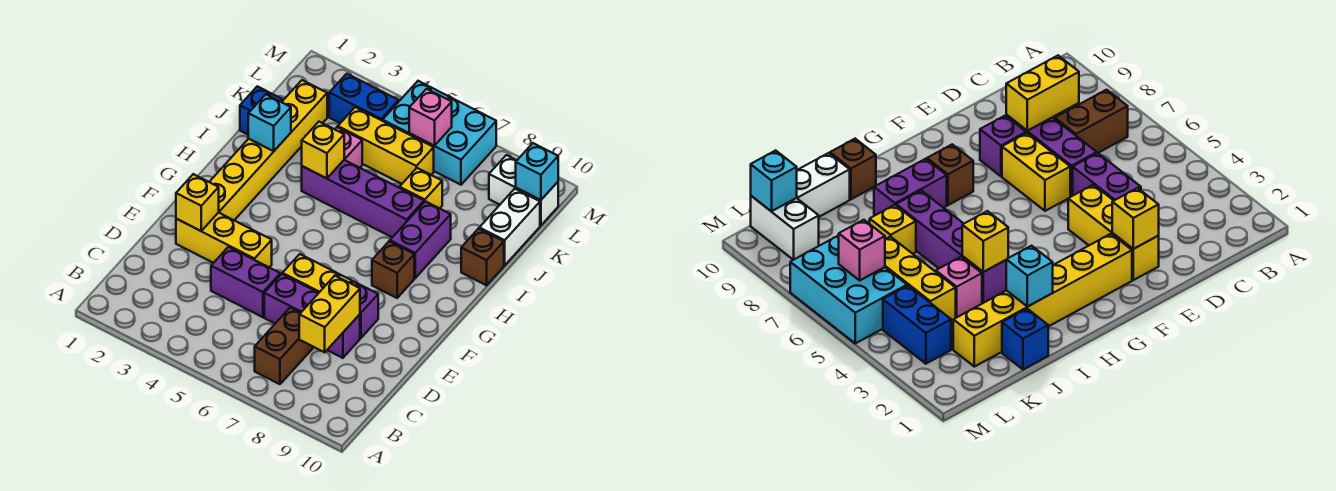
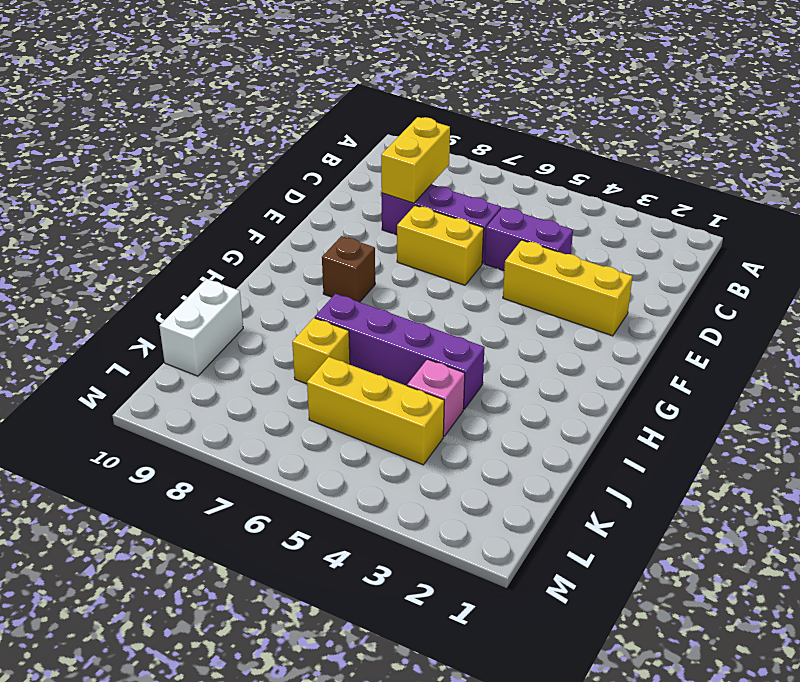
none -> brown brick B7:C7 level 1
none -> purple brick E8 level 1
none -> yellow brick F2:K2 level 1

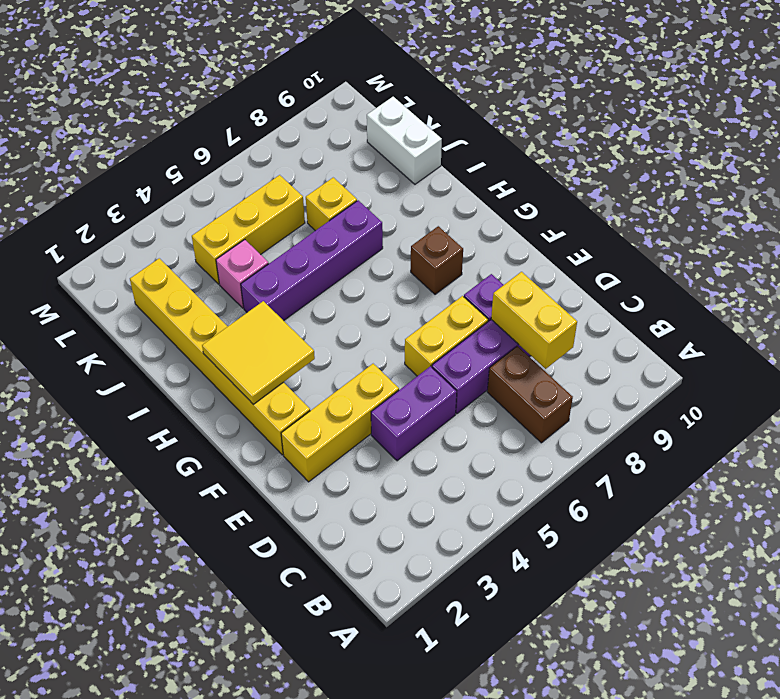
yellow tile G2:H3 level 2 -> none
none -> purple brick H8:I8 level 1
none -> brown brick I10 level 1
none -> blue brick J1 level 1

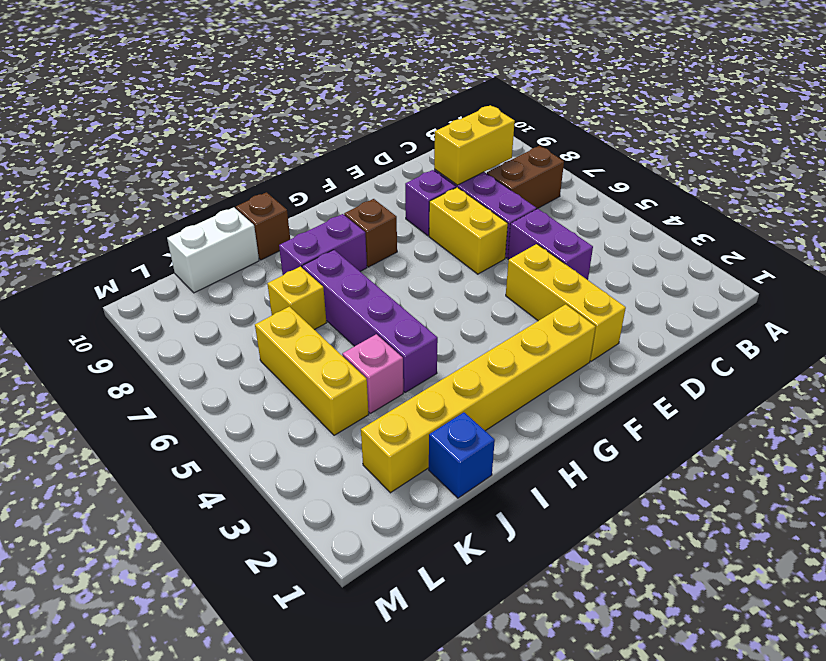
none -> blue brick L3:L4 level 1
none -> cyan brick L5:M7 level 1
none -> white brick L9:L10 level 1

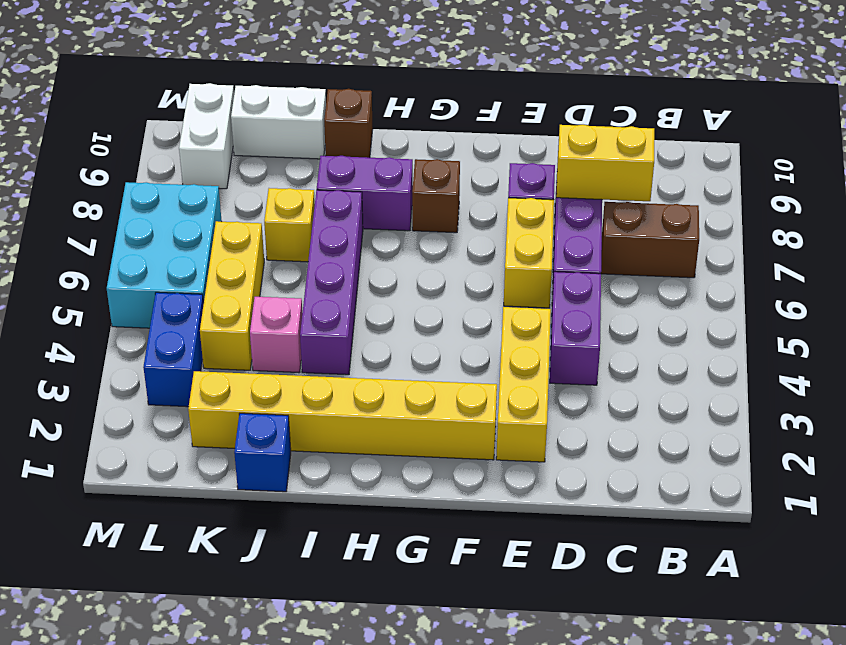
none -> yellow brick E2 level 2
none -> cyan brick I2 level 2
none -> yellow brick I4 level 2

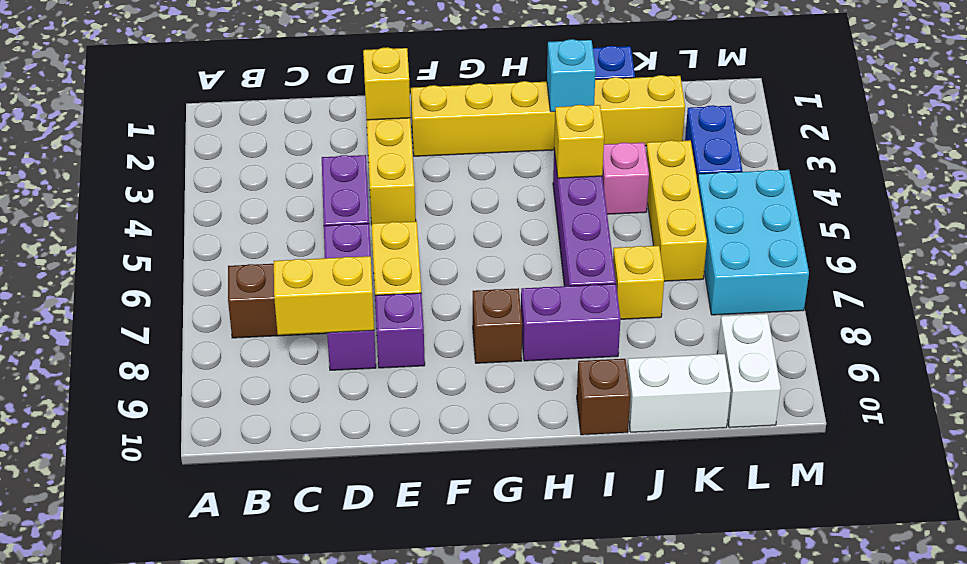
none -> pink brick L6 level 2
none -> cyan brick L10 level 2

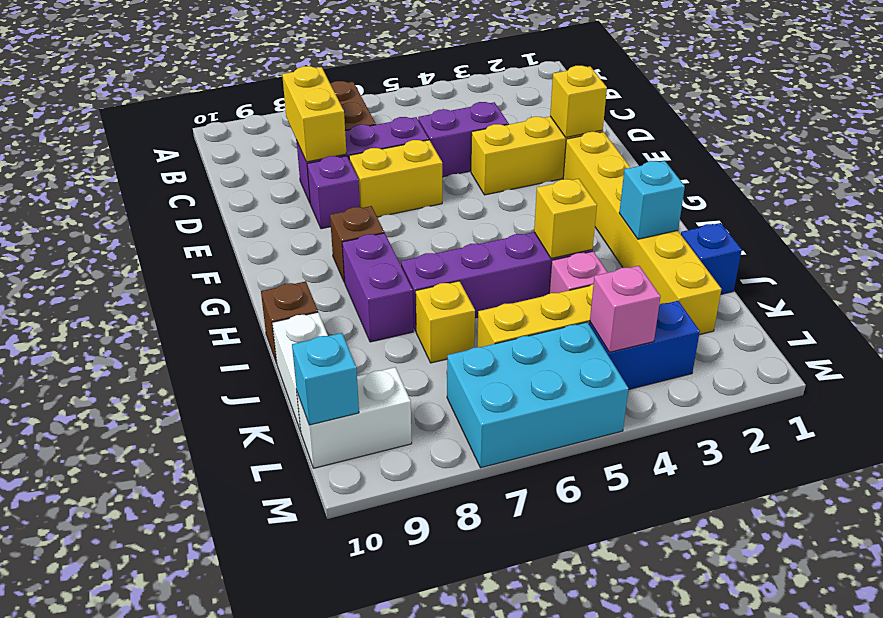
pink brick L4 level 2 -> pink brick L6 level 2

